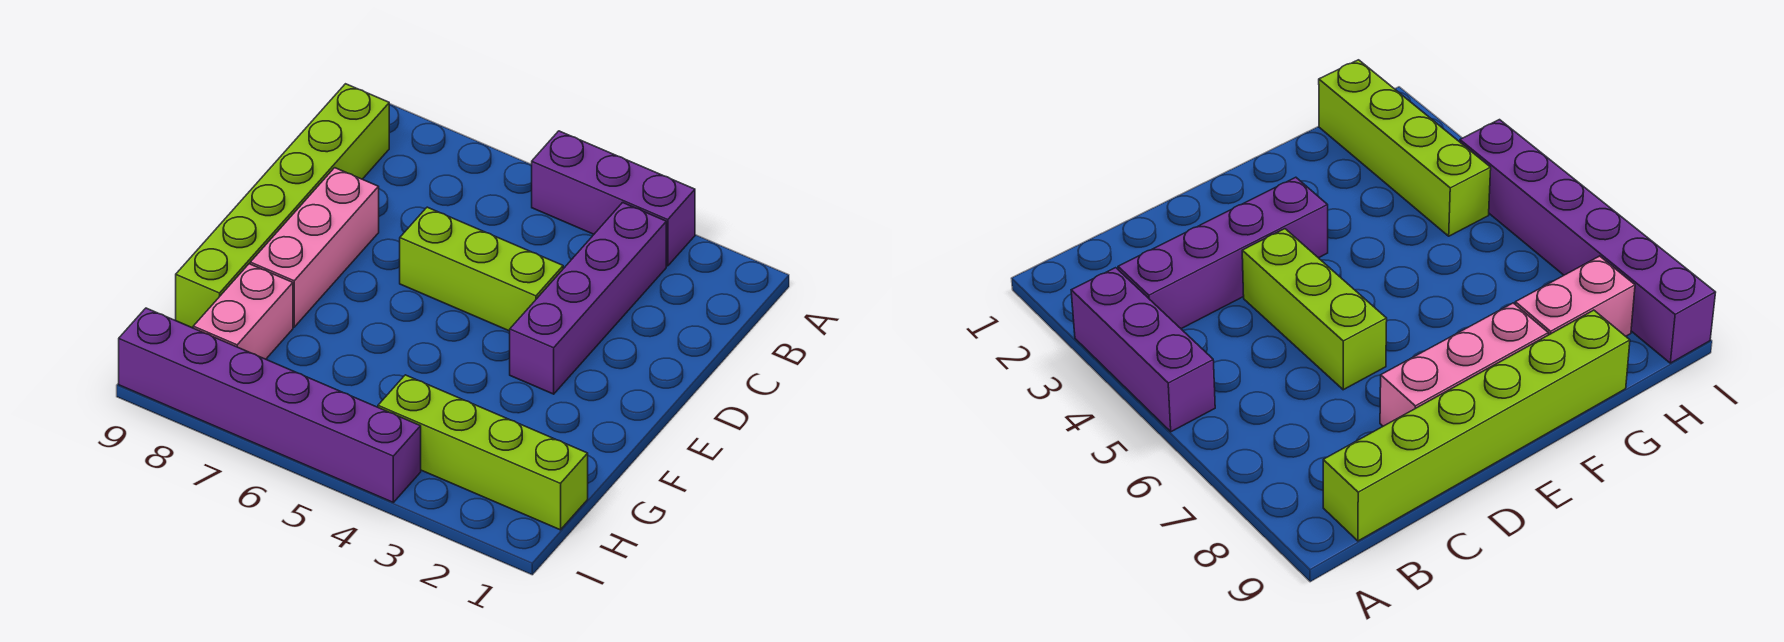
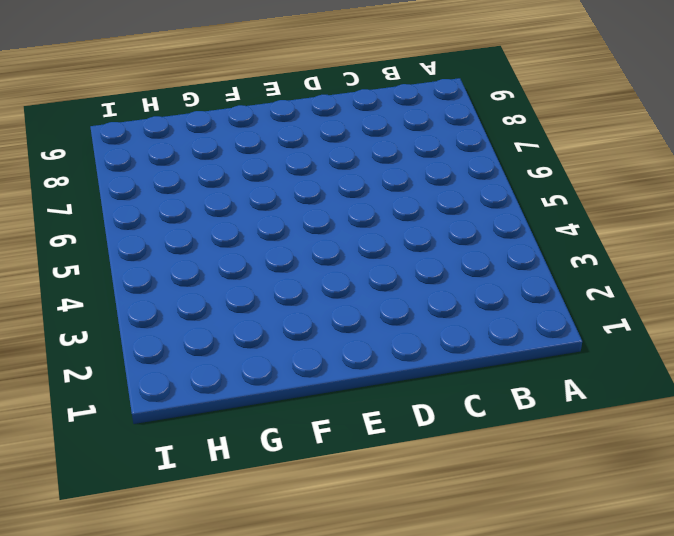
none -> purple brick A3:A5 level 1
none -> purple brick B3:E3 level 1

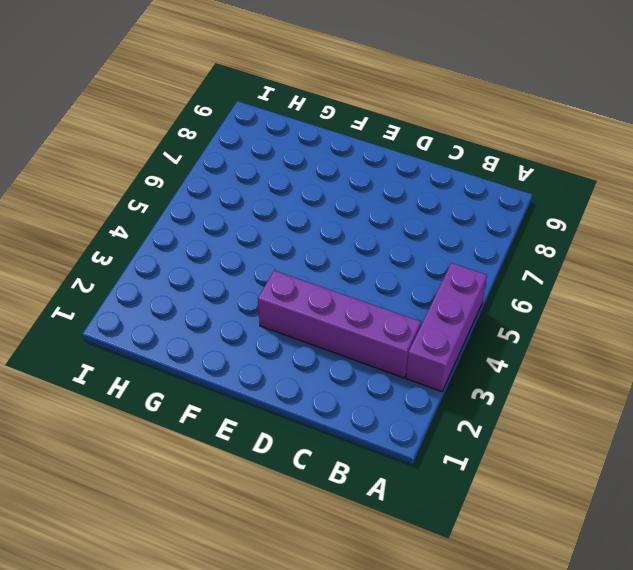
none -> lime brick B9:G9 level 1
none -> lime brick D4:D6 level 1

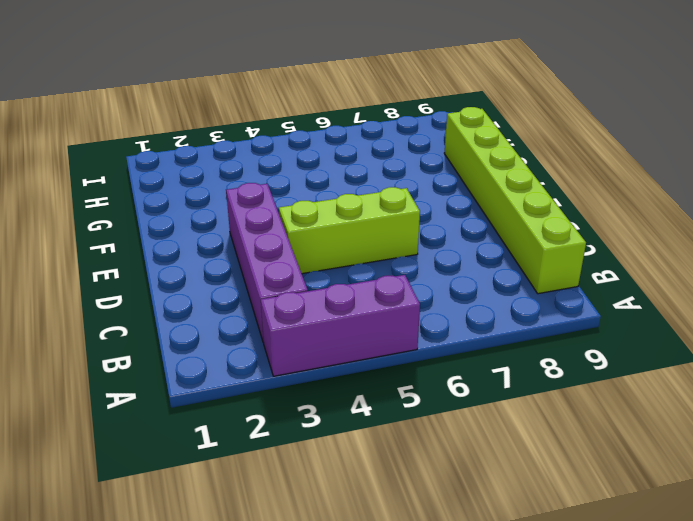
none -> pink brick D8:F8 level 1
none -> pink brick G8:H8 level 1

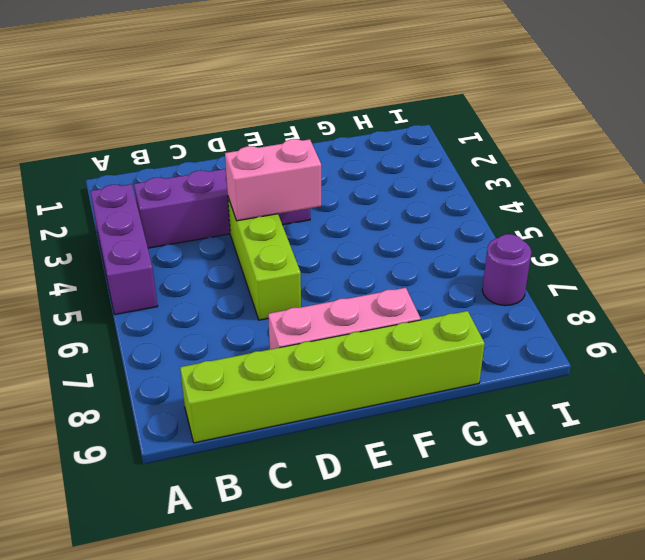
pink brick D4:E4 level 2 -> pink brick G8:H8 level 1
purple round brick I7 level 1 -> purple brick I4:I9 level 1
none -> lime brick H1:H4 level 1

